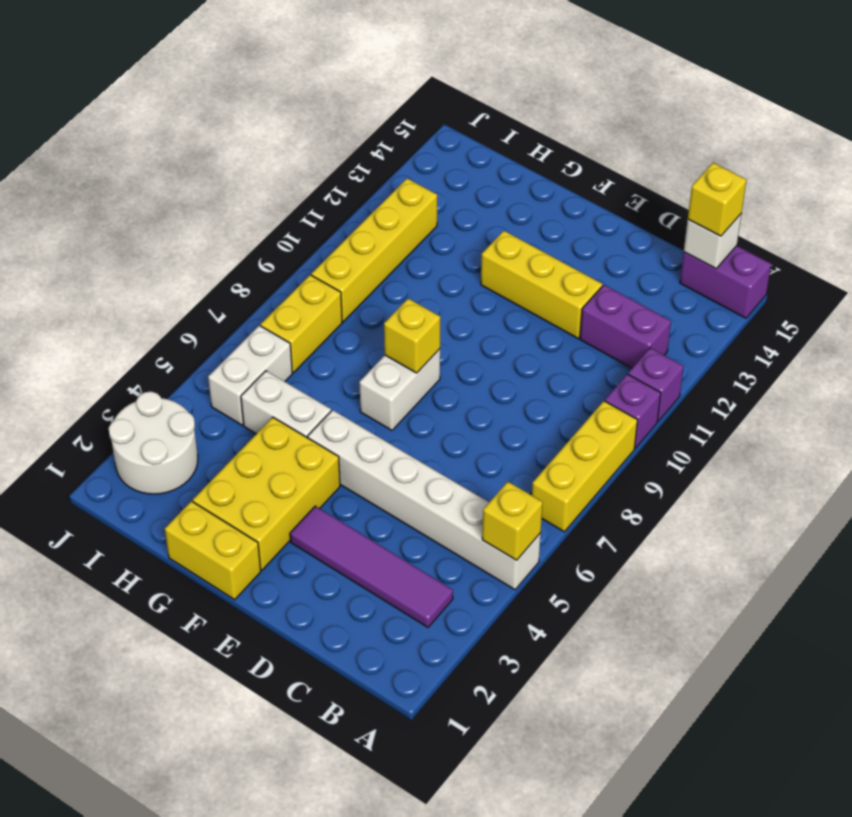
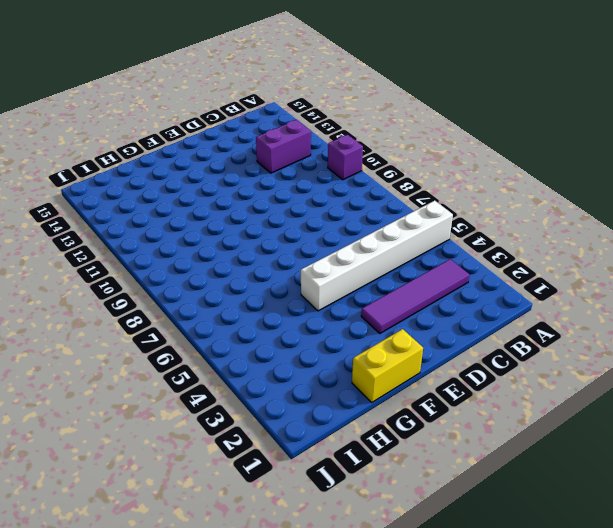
none -> yellow brick A7:A9 level 1
none -> purple brick A11 level 1
none -> purple brick A15:B15 level 1

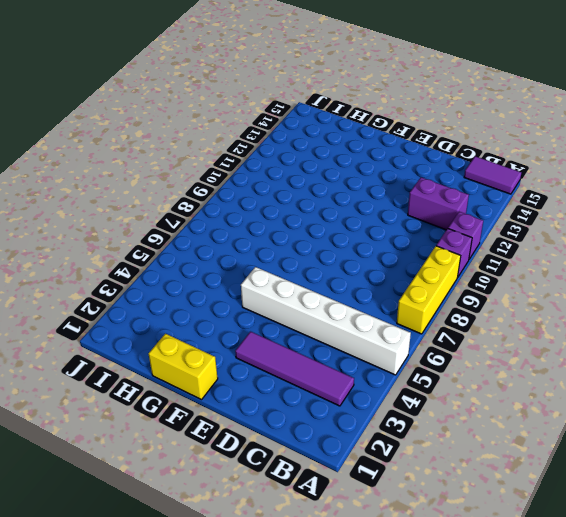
purple tile A15:B15 level 1 -> purple brick A15:B15 level 1
none -> yellow brick D12:F12 level 1
none -> yellow brick F2:G4 level 1
none -> white brick F7:F8 level 1

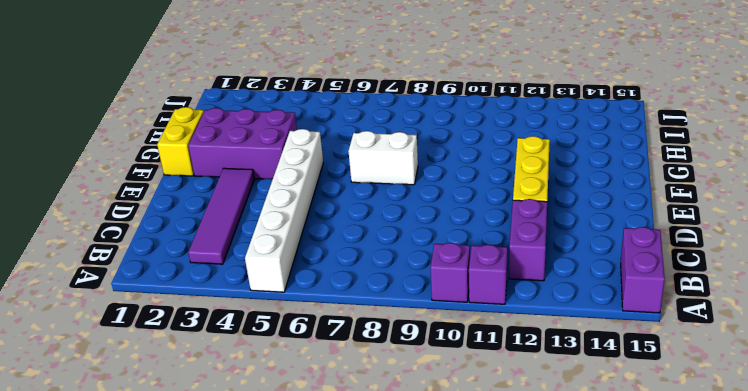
purple brick F2:G4 level 1 -> yellow brick F2:G4 level 1
none -> yellow brick A7:A9 level 1
none -> white brick G5:H5 level 1
none -> white round brick I2:J3 level 1

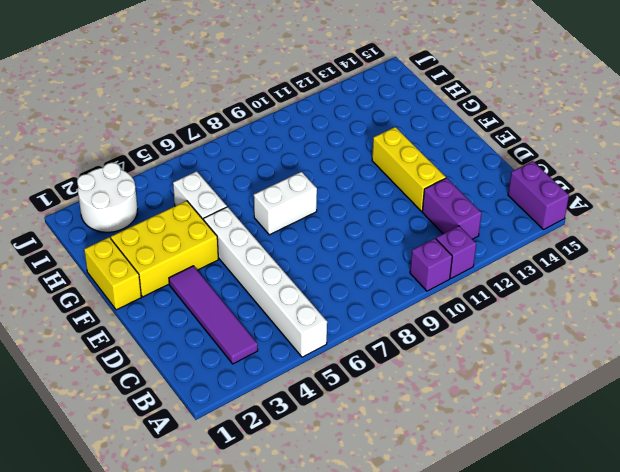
none -> yellow brick A7:A9 level 1
none -> white brick I5:I6 level 1
none -> yellow brick I7:I8 level 1

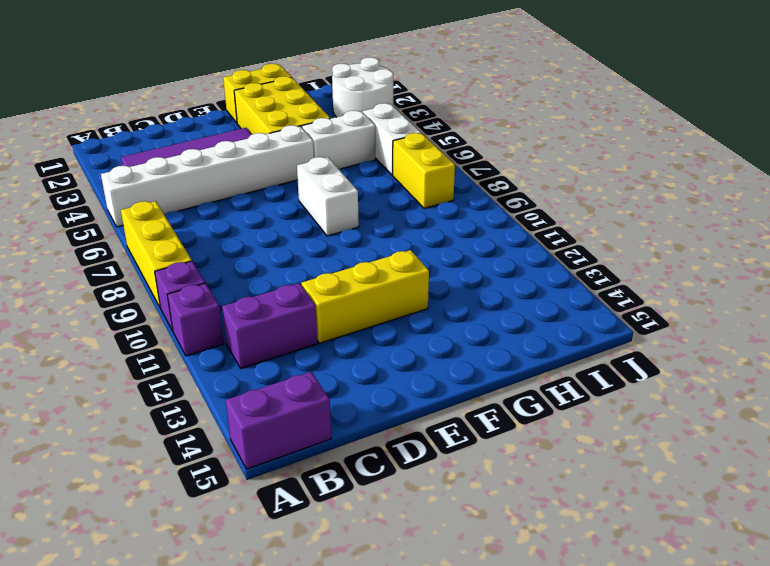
none -> yellow brick I9:I12 level 1
none -> yellow brick A5 level 2
none -> white brick B15 level 2

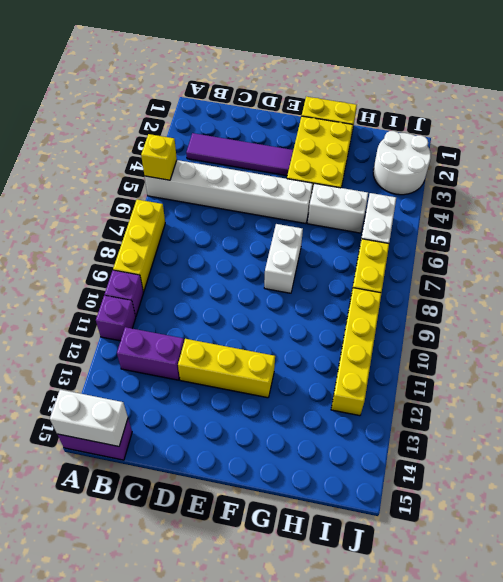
white brick A15:B15 level 2 -> white brick B15 level 2
none -> yellow brick F8 level 2
none -> yellow brick B15 level 3

